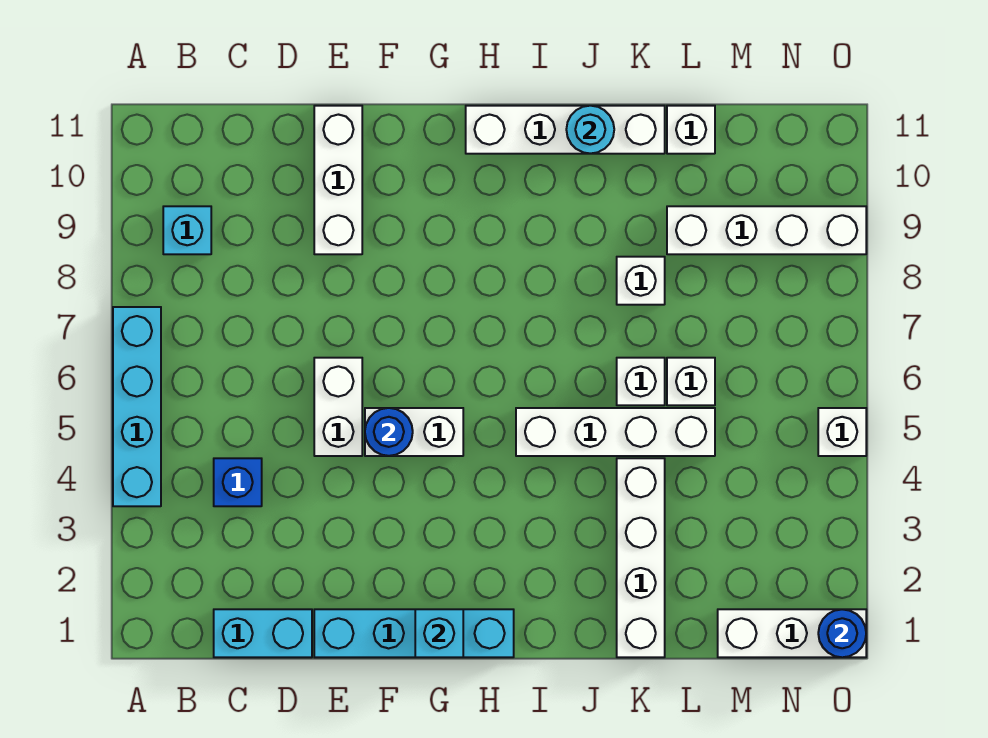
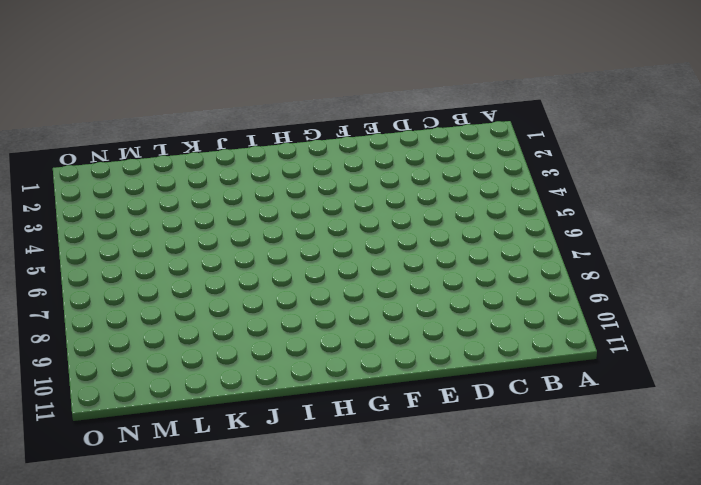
none -> cyan brick A4:A7 level 1
none -> cyan brick B9 level 1
none -> cyan brick C1:D1 level 1

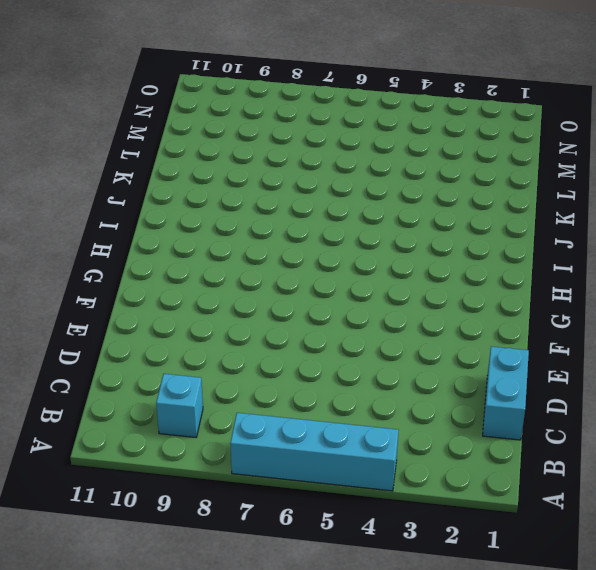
none -> blue brick C4 level 1
none -> cyan brick E1:H1 level 1
none -> white brick E5:E6 level 1

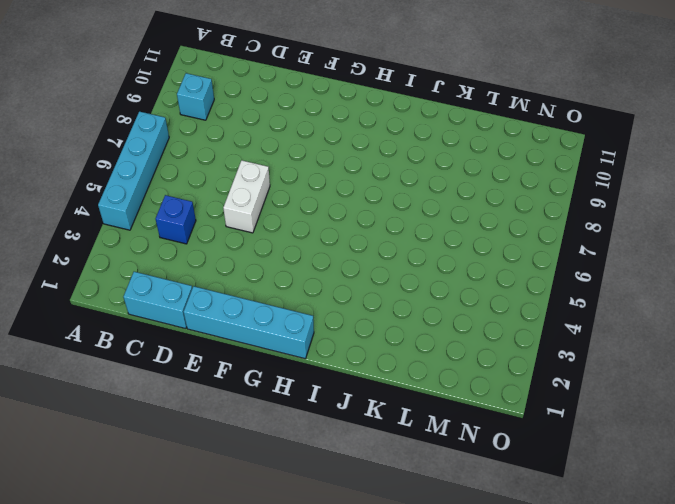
none -> white brick E9:E11 level 1
none -> white brick F5:G5 level 1
none -> white brick H11:K11 level 1

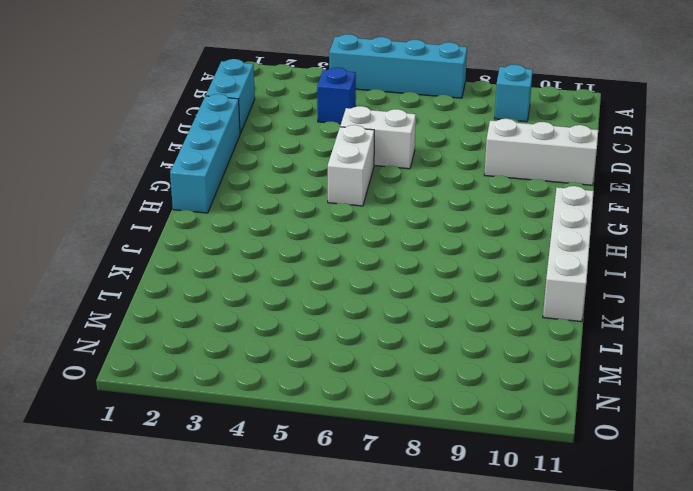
none -> white brick I5:L5 level 1
none -> white brick K1:K4 level 1
none -> white brick K6 level 1

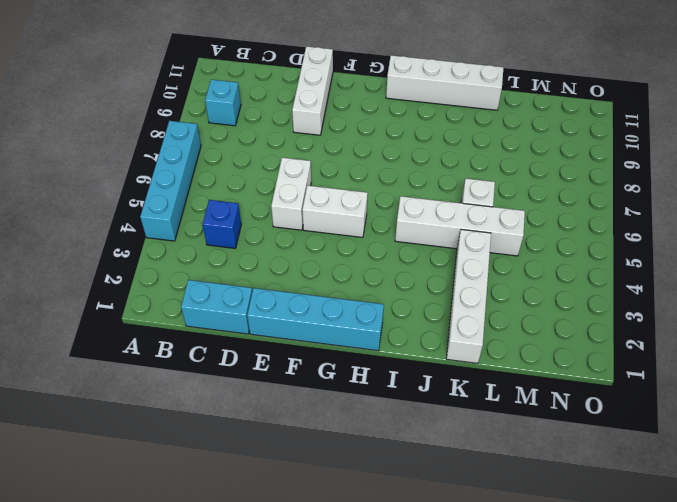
none -> white brick K8 level 1
none -> white brick L6 level 1
none -> white brick L9:O9 level 1

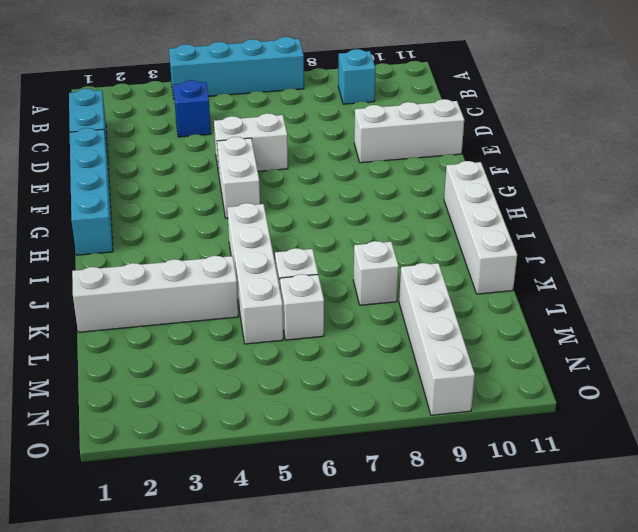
none -> white brick L11 level 1
none -> white brick M1:O1 level 1
none -> white brick O5 level 1

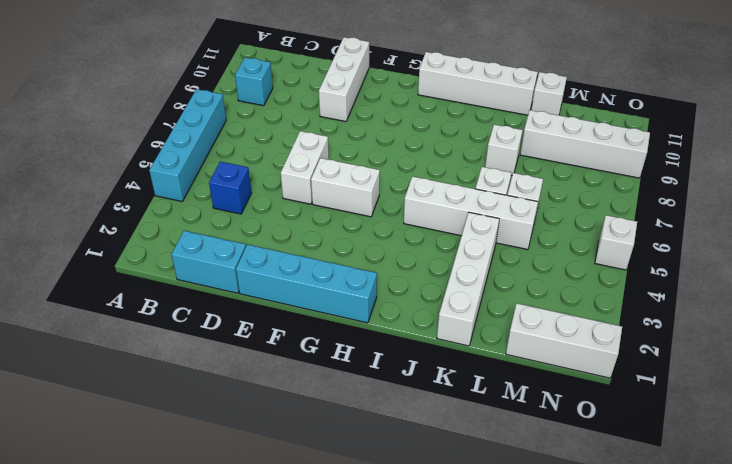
none -> blue round brick F5 level 2
none -> cyan brick G1 level 2
none -> cyan round brick J11 level 2

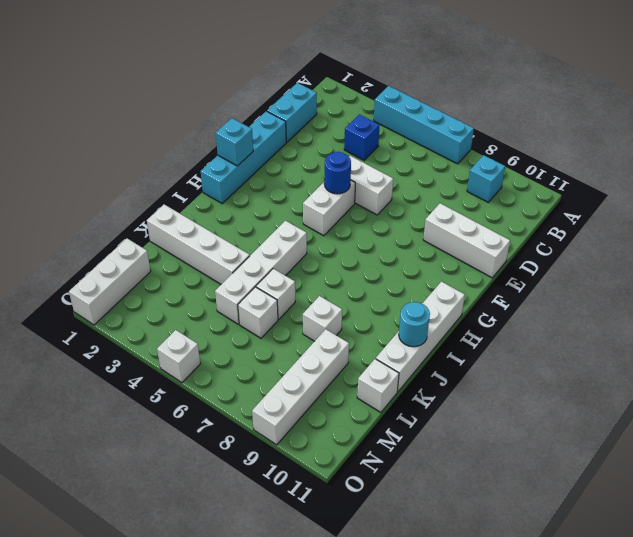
none -> blue round brick O1 level 2

